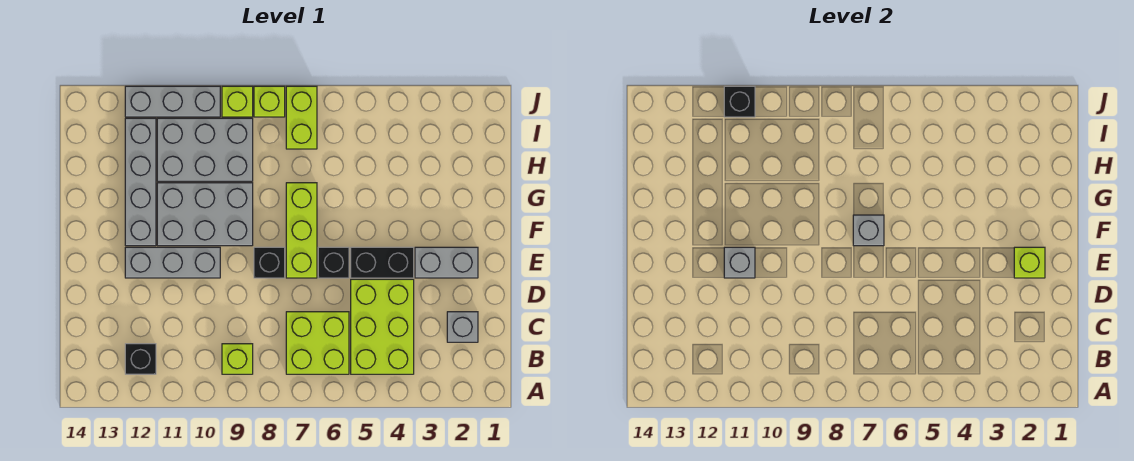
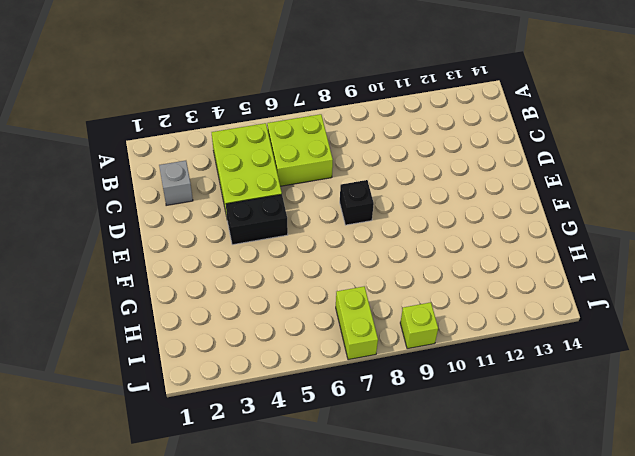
none -> lime brick B9 level 1
none -> black brick B12 level 1
none -> grey brick E2:E3 level 1

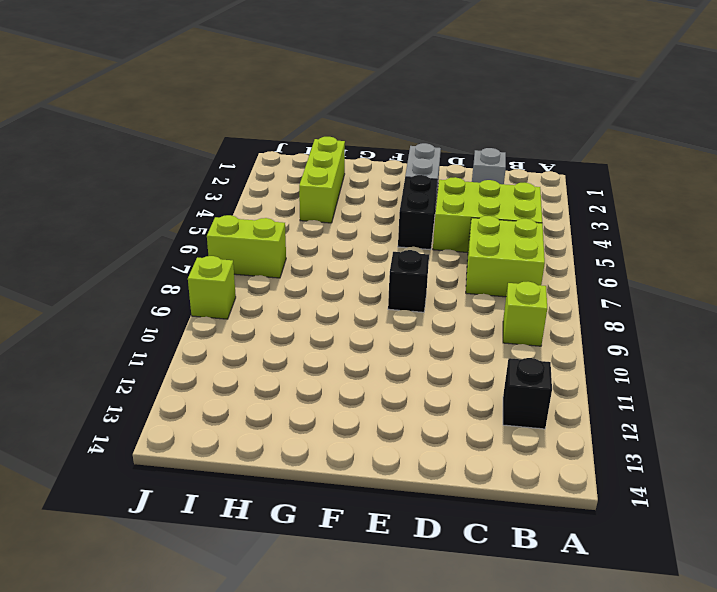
lime brick H2:H4 level 1 -> lime brick E7:G7 level 1
none -> black brick E6 level 1
none -> grey brick E10:E12 level 1
none -> grey brick F9:G11 level 1

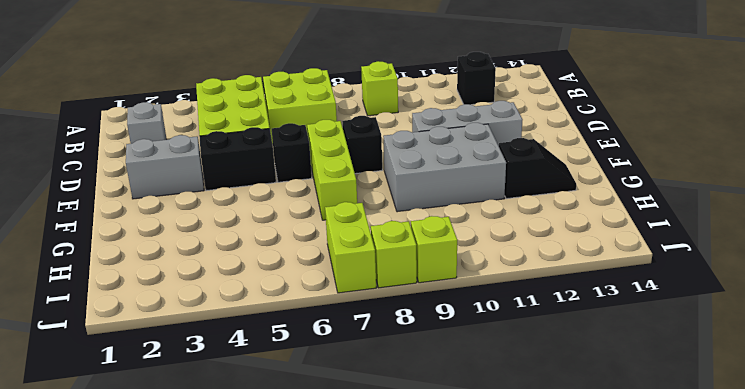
black slope G12:G13 level 1 top 12 -> grey brick F12:I12 level 1
none -> grey brick H9:I11 level 1
none -> grey brick J10:J12 level 1
none -> lime brick E2 level 2

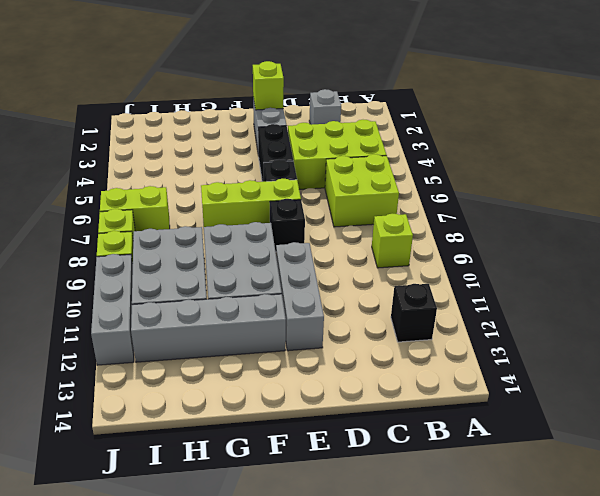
none -> grey brick E11 level 2
none -> grey brick F7 level 2
none -> black brick J11 level 2

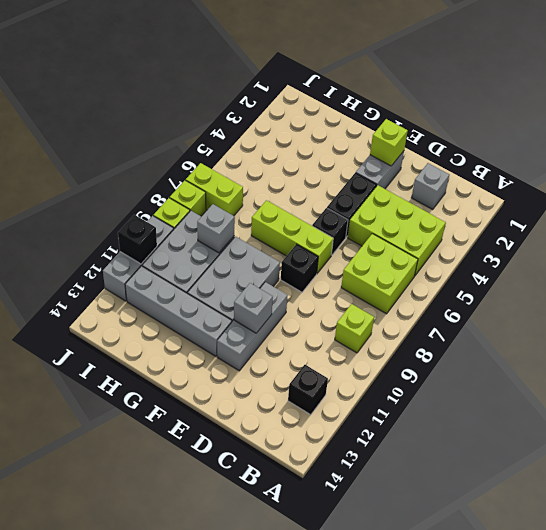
grey brick H9 level 2 -> grey brick F7 level 2

